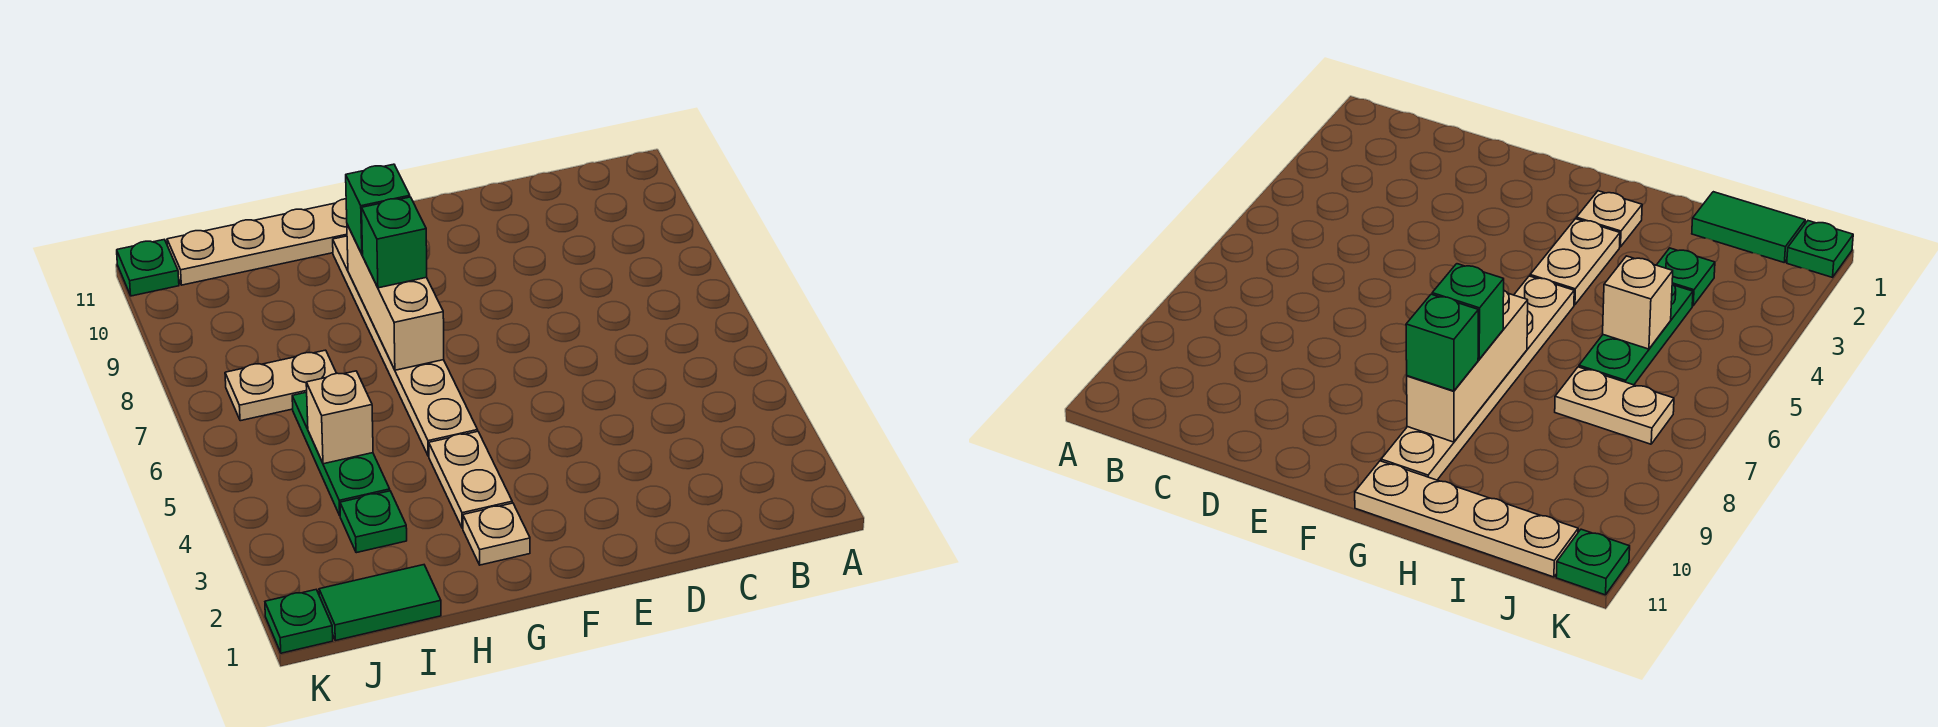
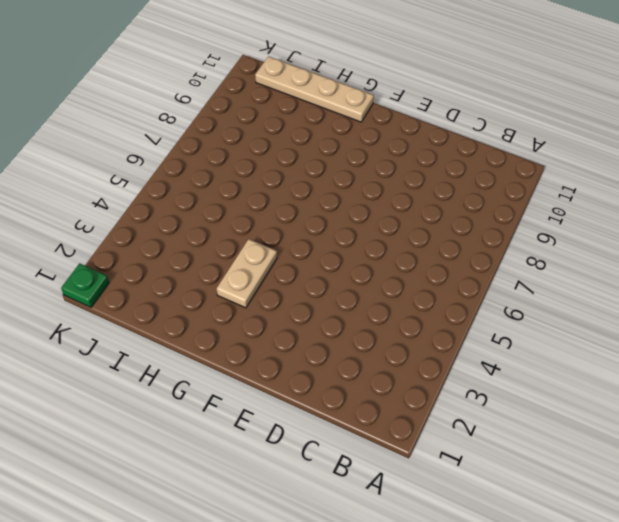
none -> tan plate G2 level 1
none -> tan plate G5:G10 level 1
none -> green tile I1:J1 level 1

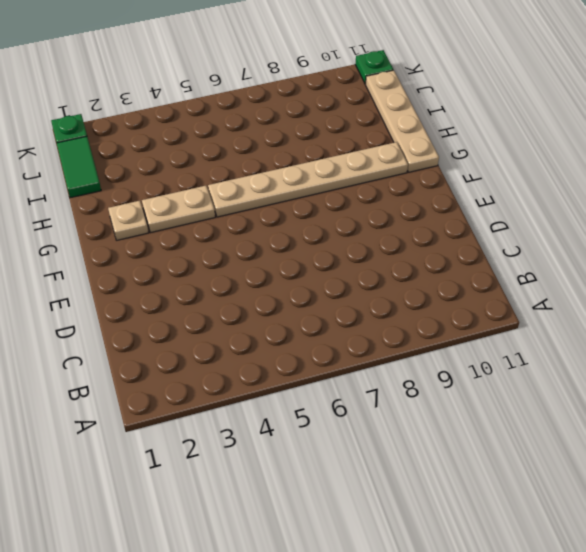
none -> green plate I3 level 1
none -> green plate I4:I6 level 1
none -> tan plate I7:J7 level 1

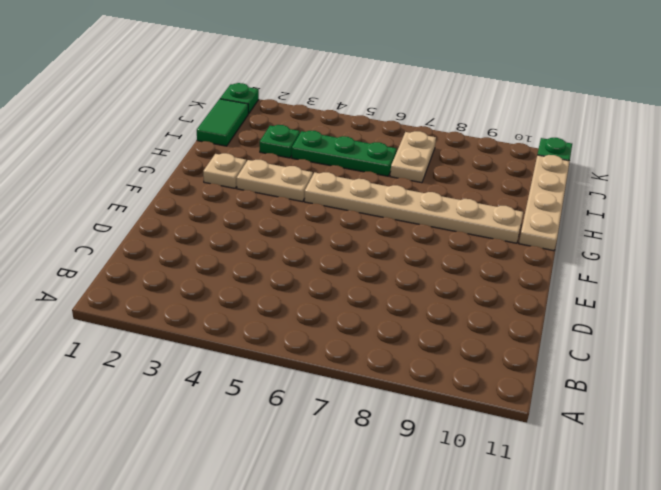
none -> tan brick G7:G9 level 2
none -> tan brick I5 level 2
none -> green brick G8 level 3

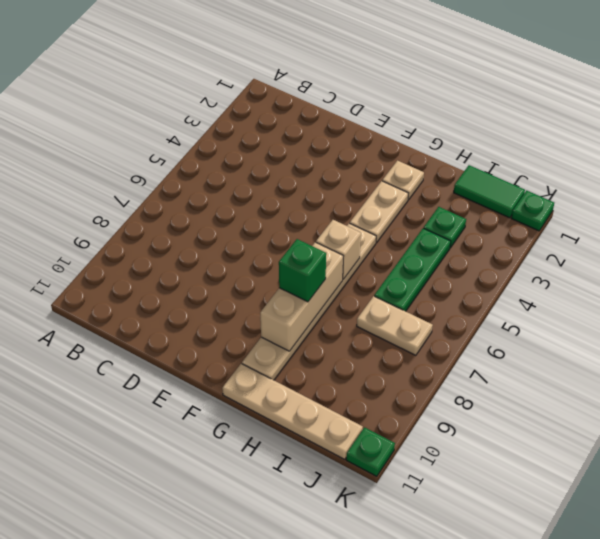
tan brick G6 level 2 -> tan brick I5 level 2
none -> green brick G9 level 3

